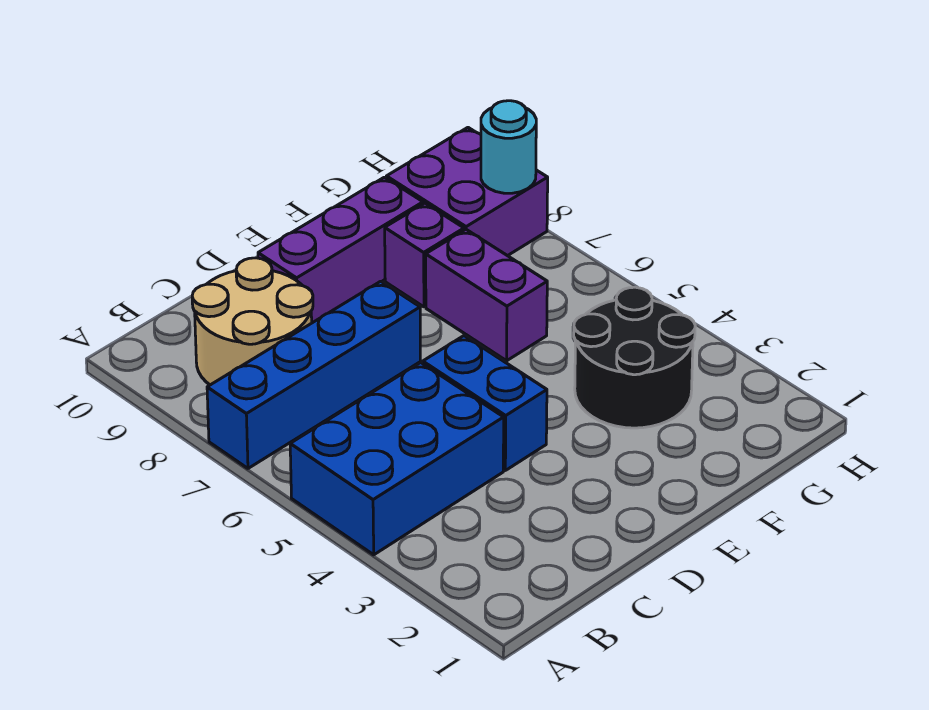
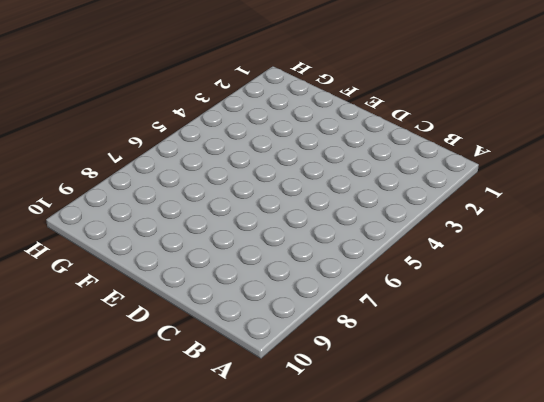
none -> blue brick A4:C5 level 1
none -> blue brick A7:D7 level 1

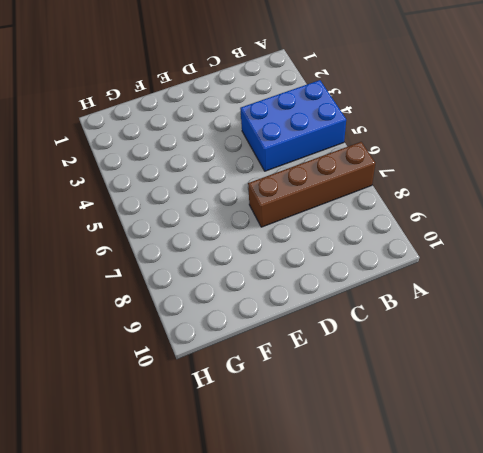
brown brick A7:D7 level 1 -> blue brick A7:D7 level 1
none -> tan round brick B8:C9 level 1
none -> blue brick D4:D5 level 1

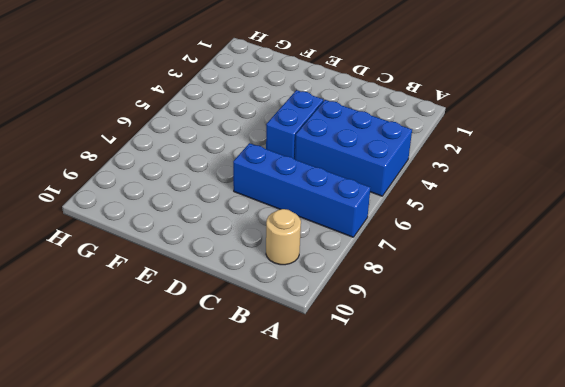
tan round brick B9 level 1 -> tan round brick B8:C9 level 1
none -> purple brick D9:F9 level 1
none -> black round brick F3:G4 level 1

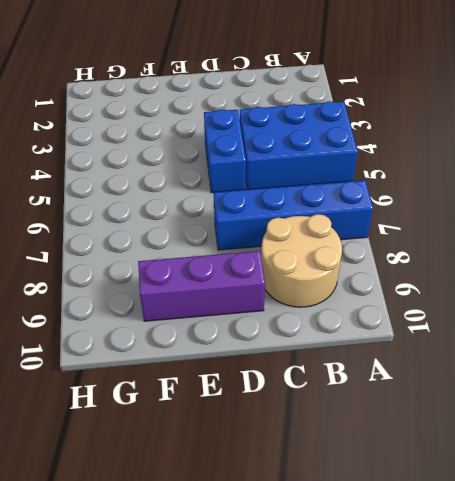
none -> black round brick F3:G4 level 1
none -> purple brick F6:F7 level 1

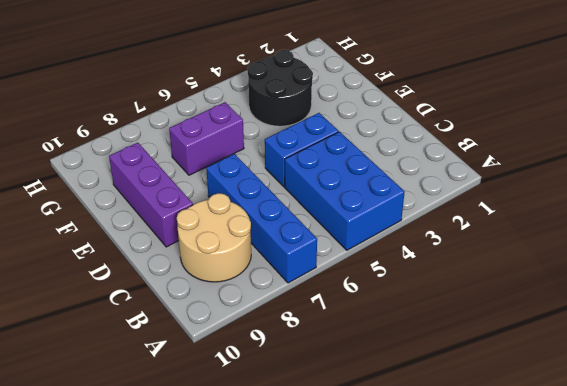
none -> purple brick F8 level 1
none -> purple brick G8:H9 level 1

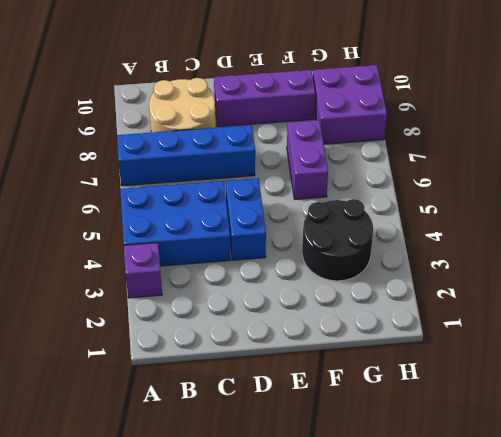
purple brick A3 level 1 -> purple brick F8 level 1
none -> cyan round brick H8 level 2

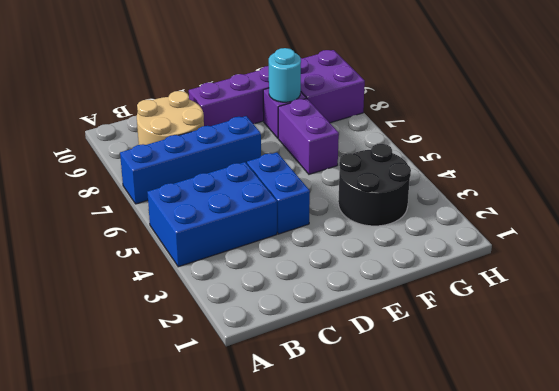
cyan round brick F8 level 2 -> cyan round brick H8 level 2

